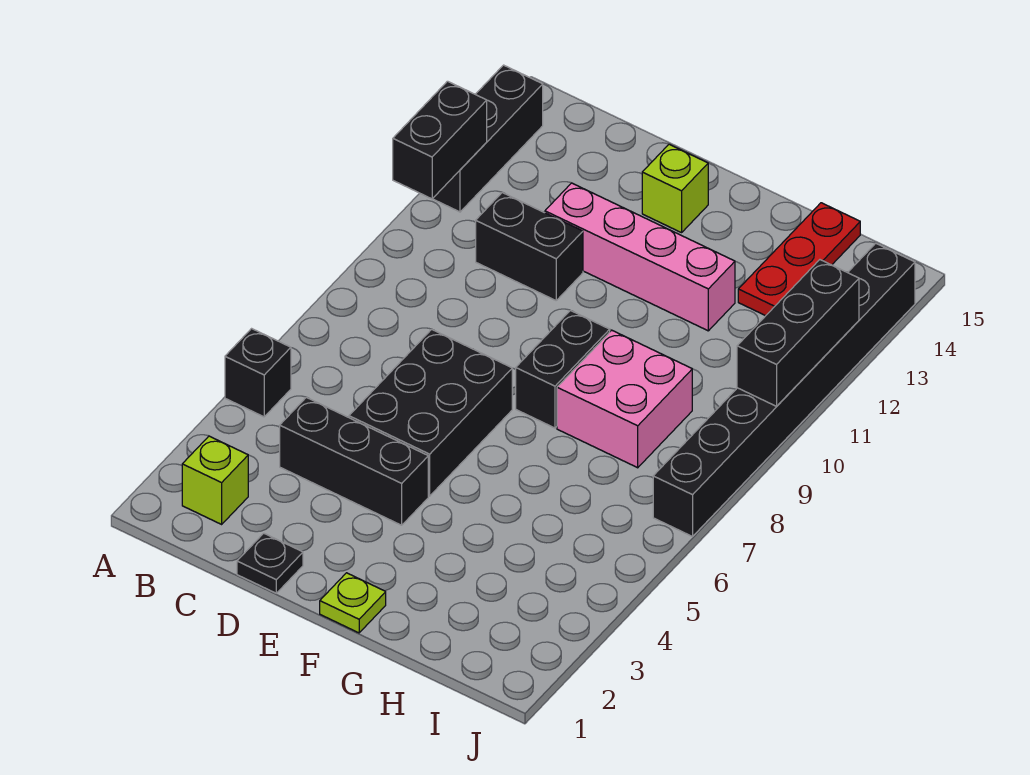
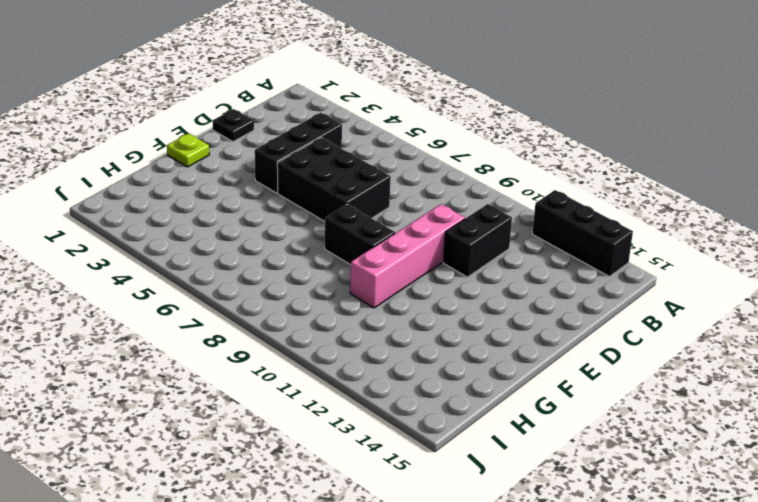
pink brick D10:G10 level 1 -> pink brick D12:G12 level 1
none -> black brick A5 level 1
none -> lime brick B2 level 1
none -> lime brick E14 level 1

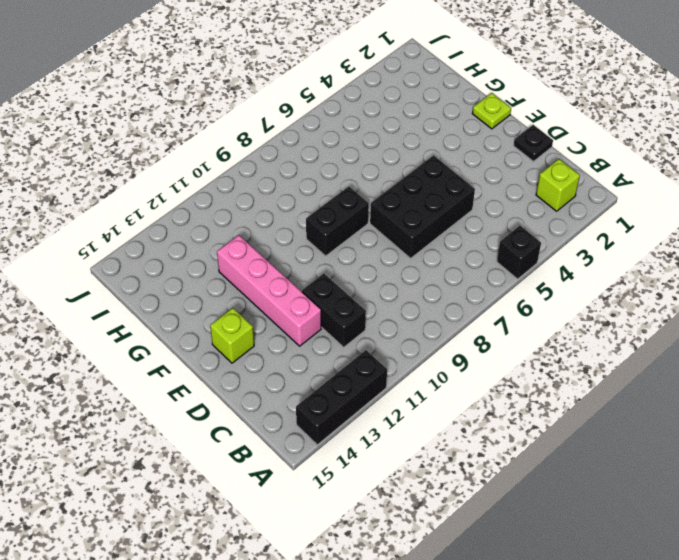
none -> black brick C4:E4 level 1
none -> pink brick G8:H9 level 1
none -> red plate H13:H15 level 1

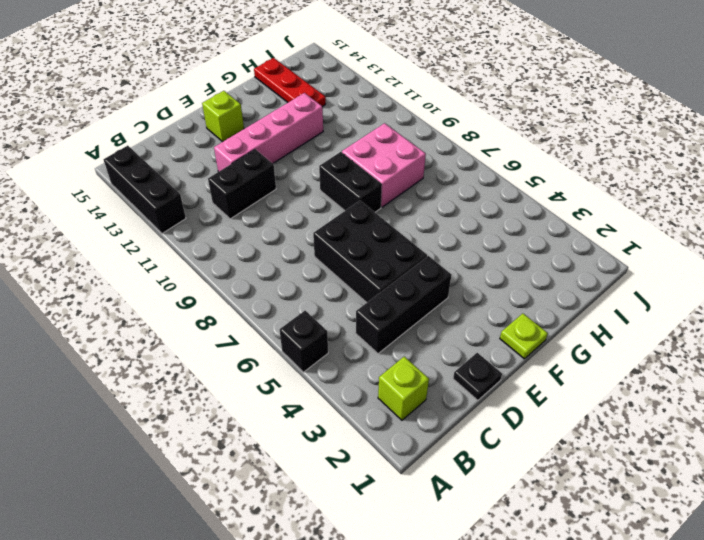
none -> black brick J7:J14 level 1
none -> black brick A11:A12 level 2
none -> black brick J10:J12 level 2

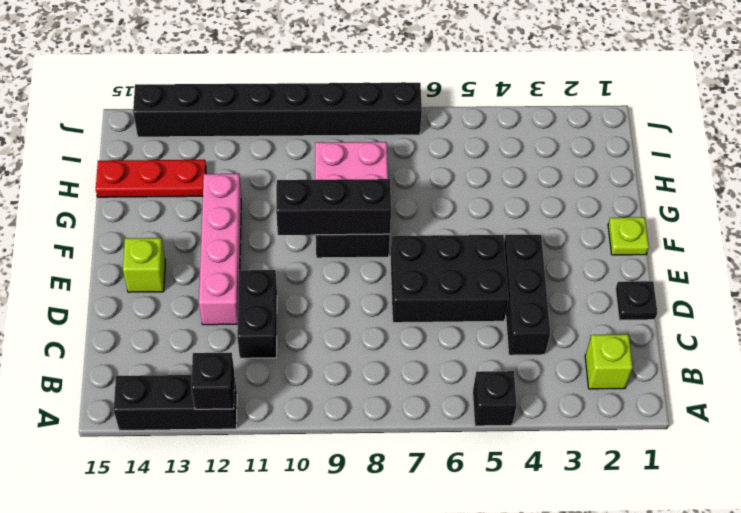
black brick A12 level 2 -> black brick A11:A12 level 2
black brick F8:F10 level 2 -> black brick J10:J12 level 2

